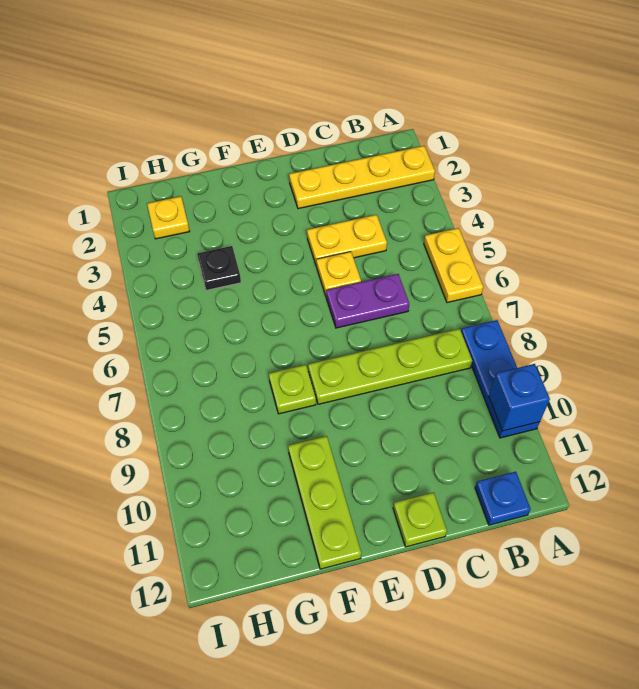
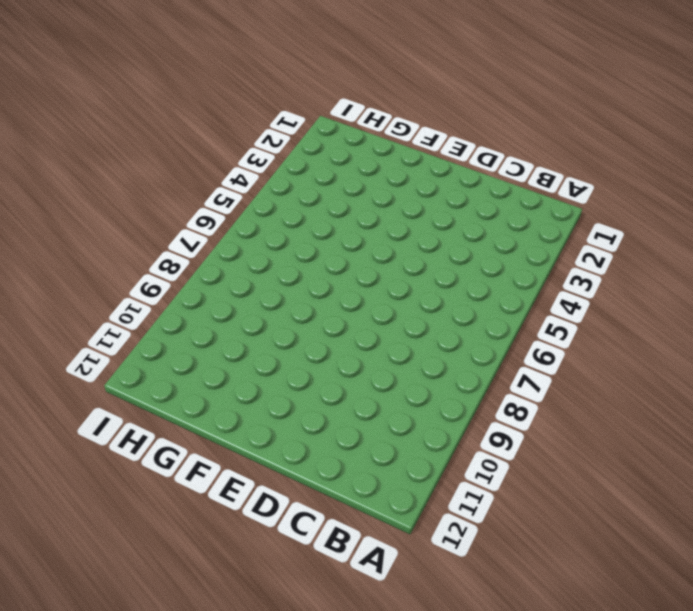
none -> yellow plate A2:D2 level 1
none -> yellow plate A5:A6 level 1
none -> blue plate A8:A10 level 1

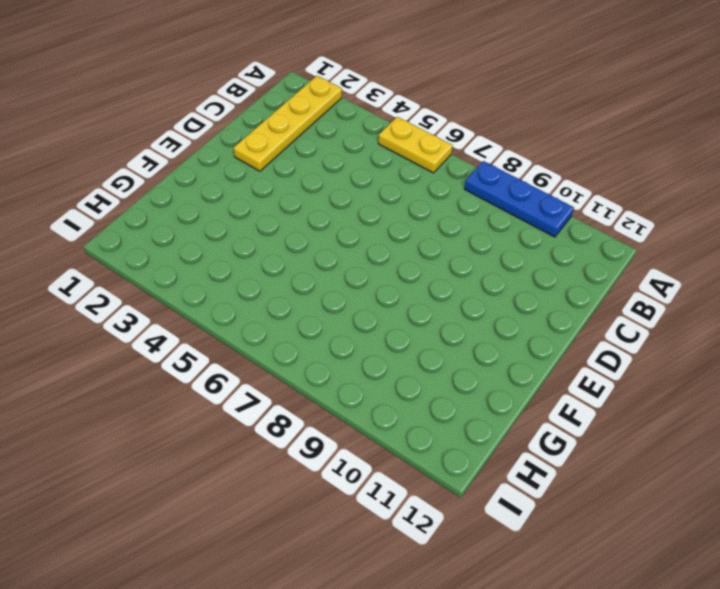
none -> lime plate B8:E8 level 1
none -> blue plate B12 level 1
none -> yellow plate C4:D4 level 1

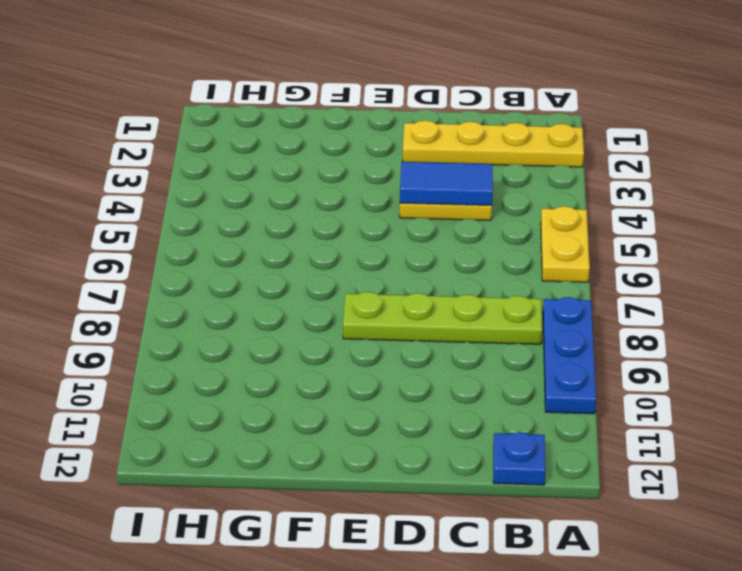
blue tile C4:D4 level 2 -> none
none -> purple plate C6:D6 level 1
none -> yellow plate D5 level 1
none -> lime plate D12 level 1

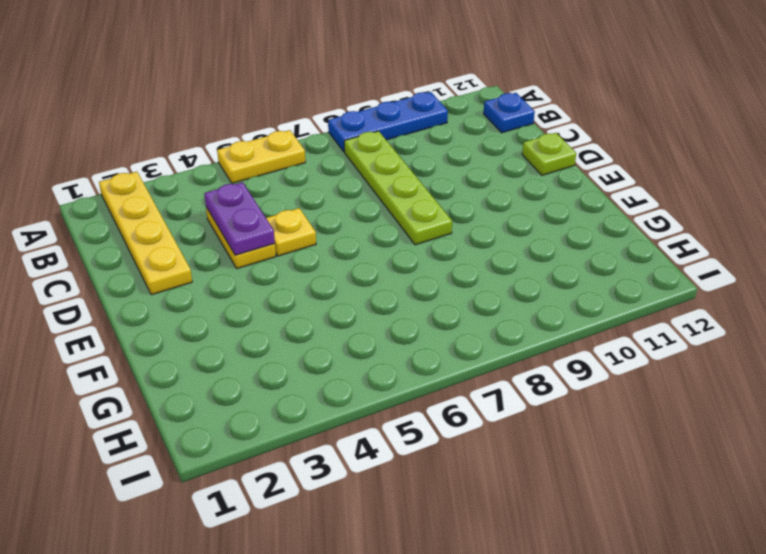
purple plate C4:D4 level 2 -> purple plate C6:D6 level 1
none -> lime plate F8 level 1
none -> lime plate F10:F12 level 1
none -> black plate G4 level 1

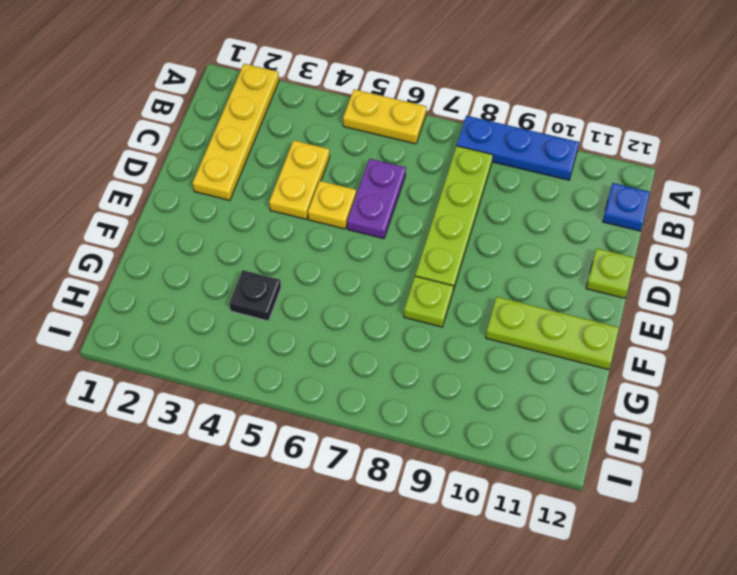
none -> yellow plate H2 level 1
none -> blue brick A10 level 2

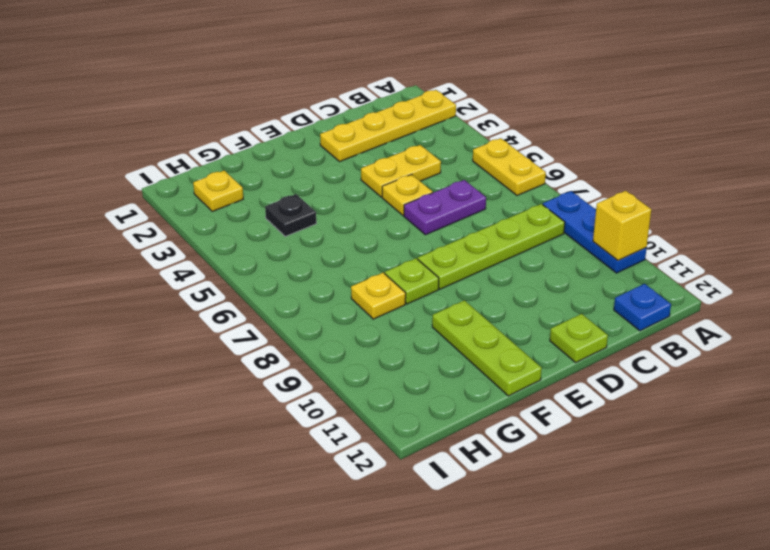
yellow brick A10 level 2 -> blue brick A10 level 2
yellow plate G8 level 1 -> none

